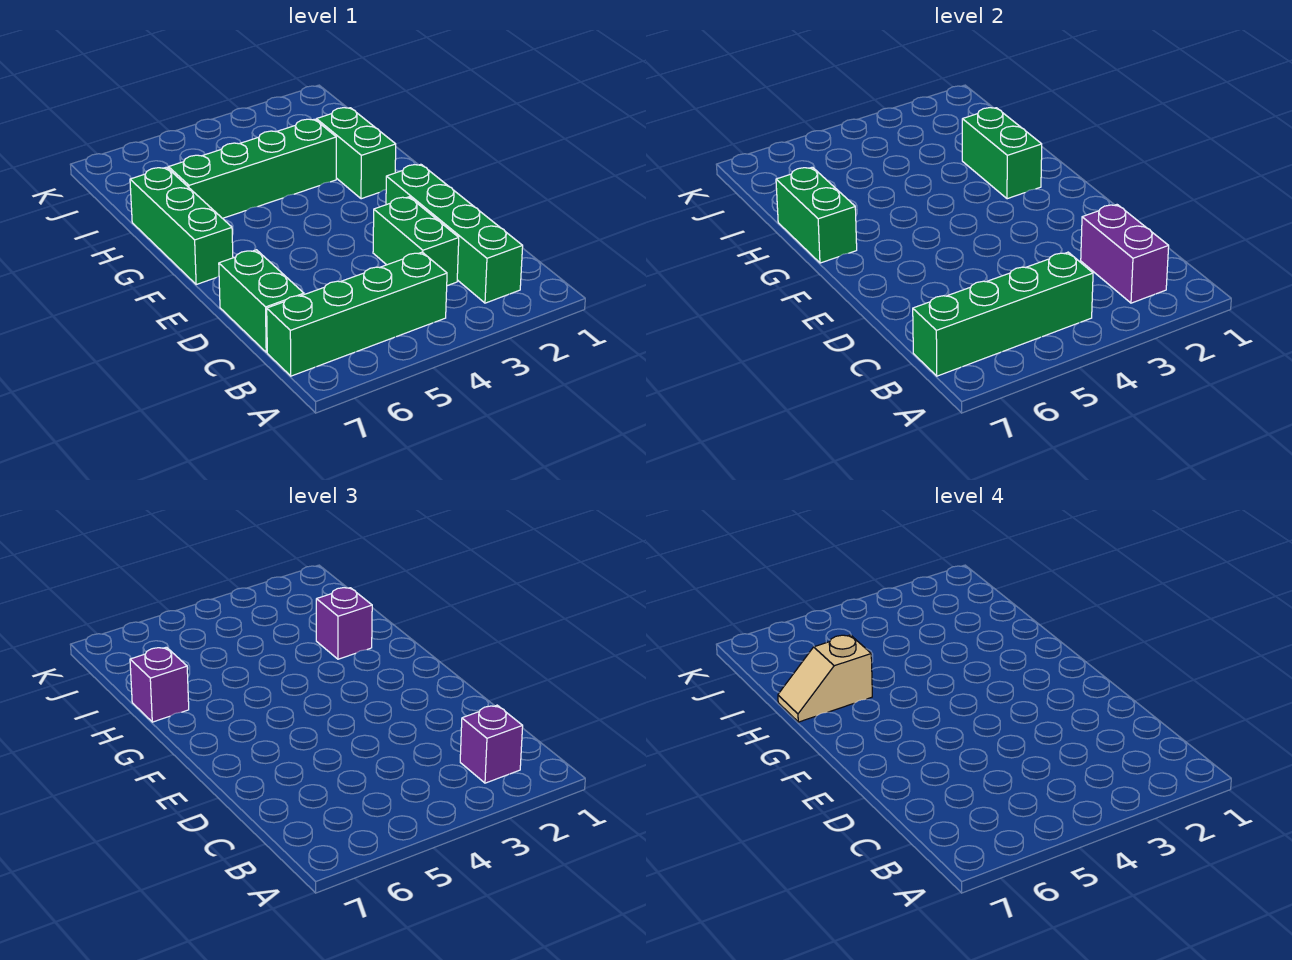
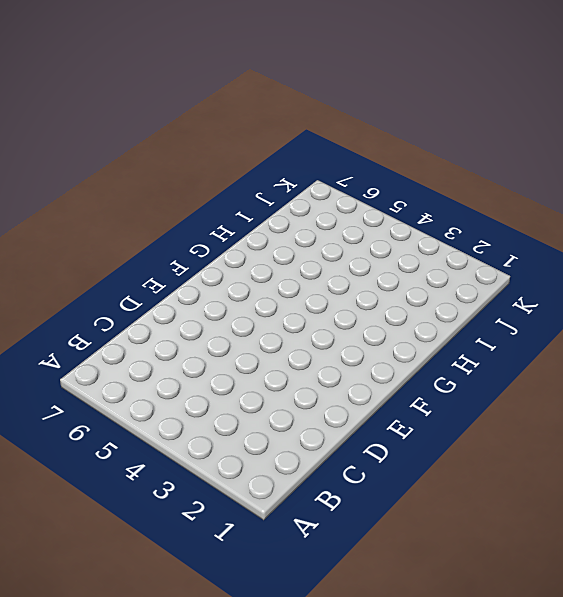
none -> green brick B2:E2 level 1
none -> green brick B4:B7 level 1
none -> green brick C3:D3 level 1

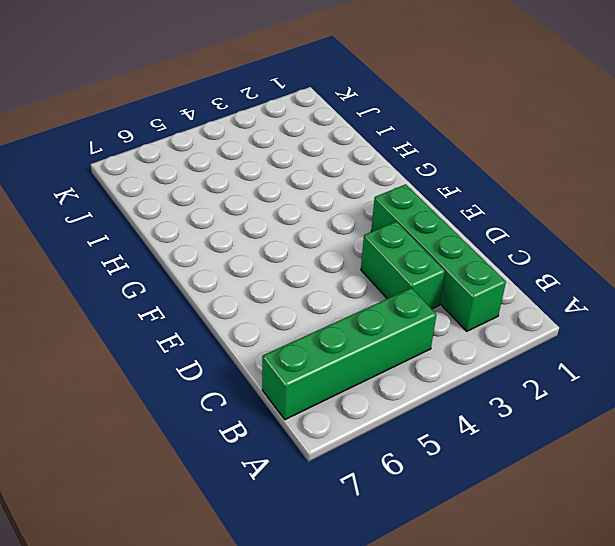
none -> green brick C7:D7 level 1
none -> green brick F7:H7 level 1
none -> green brick G2:H2 level 1

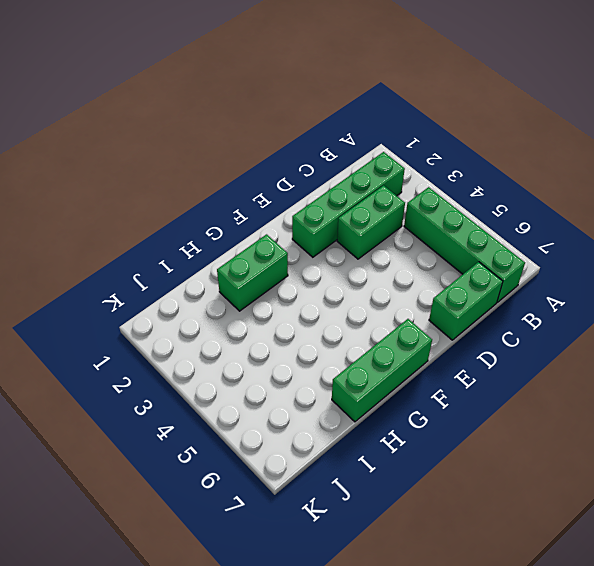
none -> green brick H3:H6 level 1
none -> purple brick B2:C2 level 2
none -> green brick B4:B7 level 2

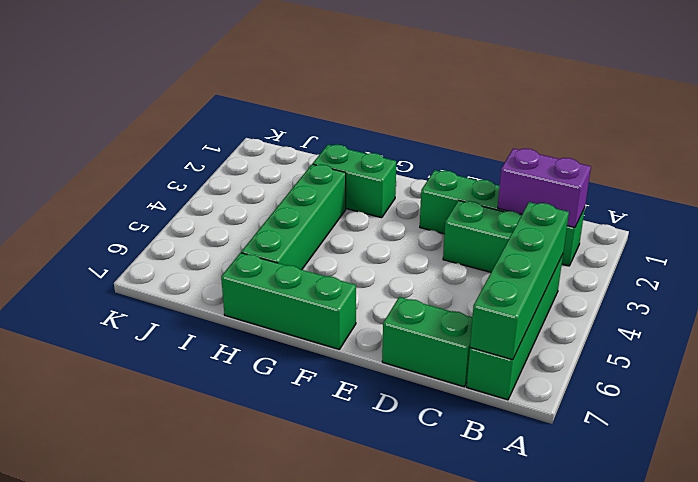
none -> green brick G2:H2 level 2
none -> green brick G7:H7 level 2
none -> purple brick B2 level 3

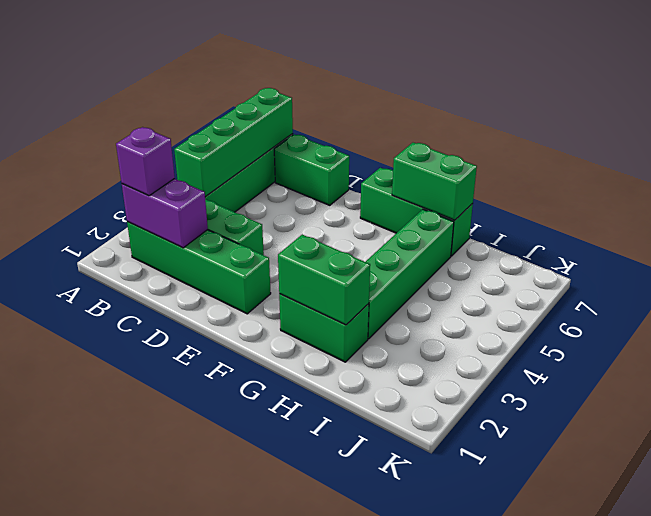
none -> purple brick H2 level 3
none -> purple brick H7 level 3
none -> tan slope H6:H7 level 4 top 6

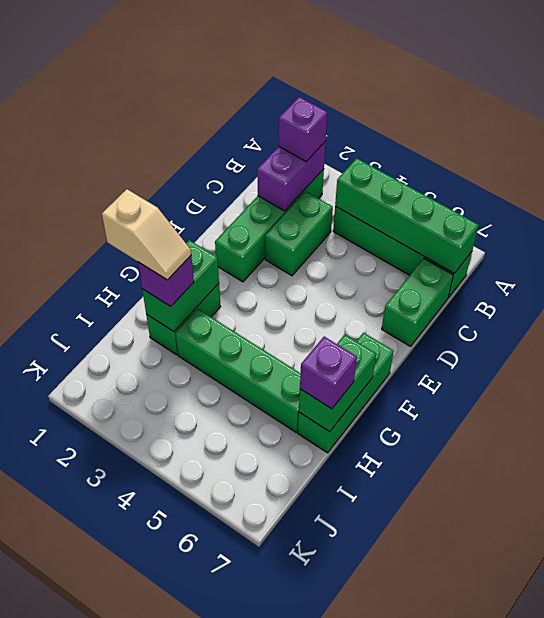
tan slope H1:H2 level 4 top 1 -> tan slope H6:H7 level 4 top 6

